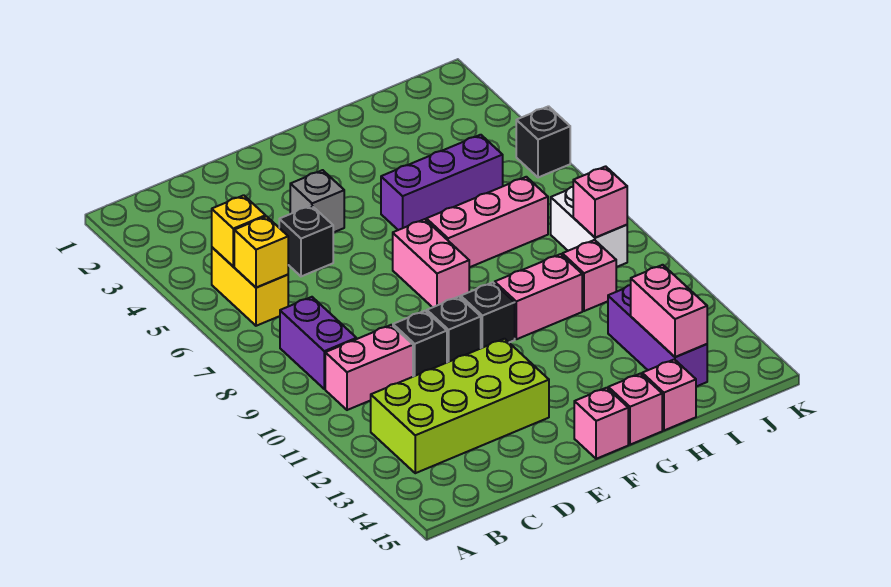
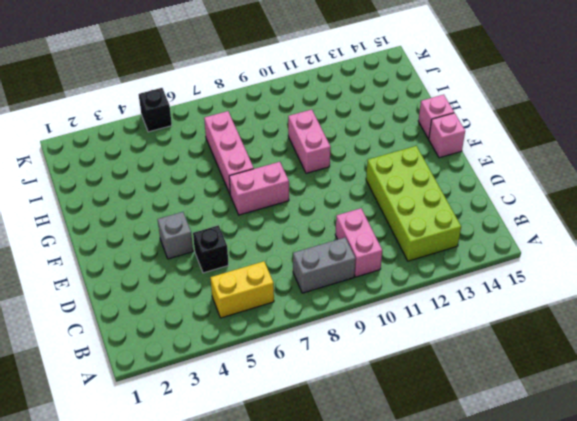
grey brick B8:B9 level 1 -> purple brick B8:B9 level 1
none -> black brick D10 level 1
none -> black brick E10 level 1
none -> black brick F10 level 1

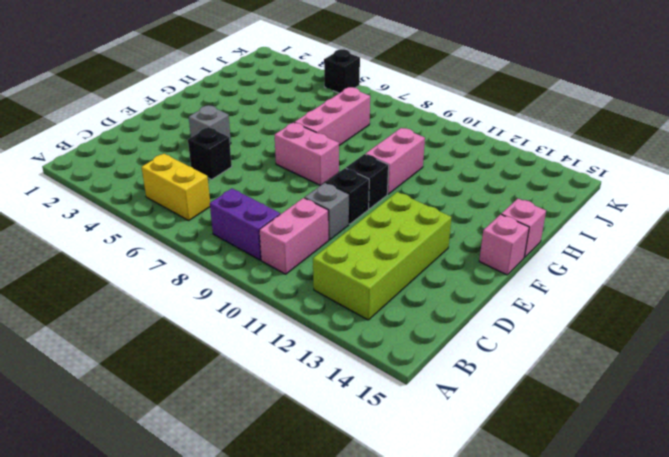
grey brick D10 level 1 -> black brick D10 level 1
none -> purple brick G5:I5 level 1
none -> pink brick H15 level 1
none -> pink brick I10 level 1

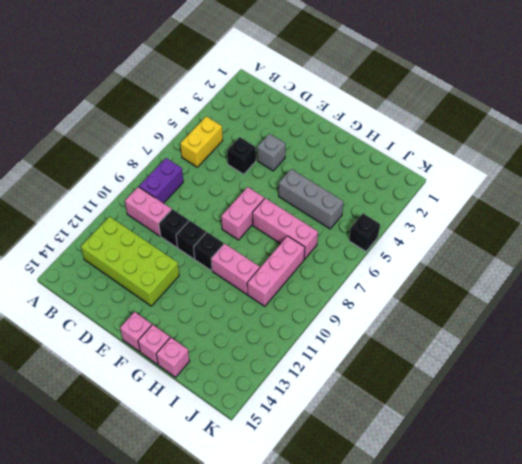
grey brick G5:I5 level 1 -> purple brick G5:I5 level 1
pink brick I8:I10 level 1 -> pink brick I10 level 1
none -> purple brick I12:I14 level 1
none -> white brick J8:J9 level 1
none -> yellow brick B5 level 2

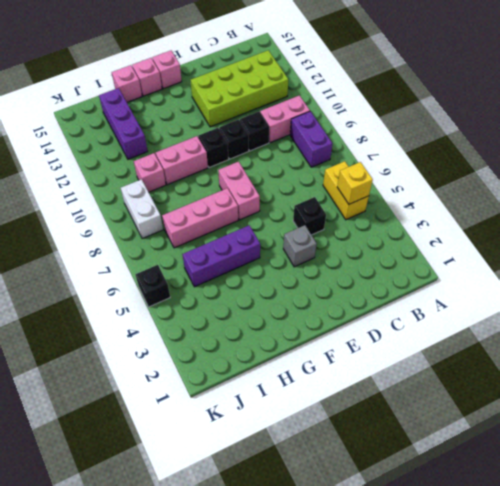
none -> yellow brick B6 level 2
none -> pink brick I13:I14 level 2
none -> pink brick J9 level 2

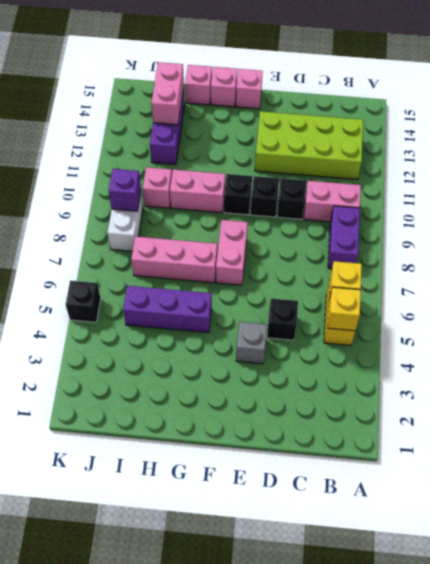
purple brick J9 level 2 -> pink brick J9 level 2

